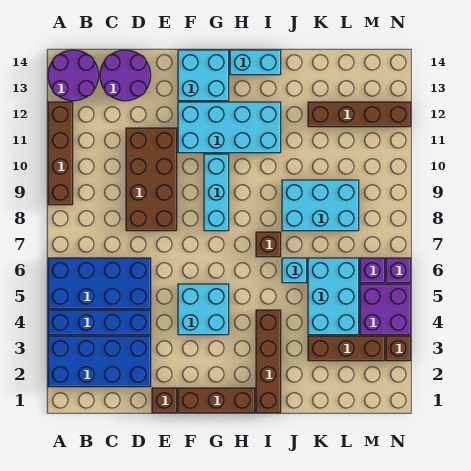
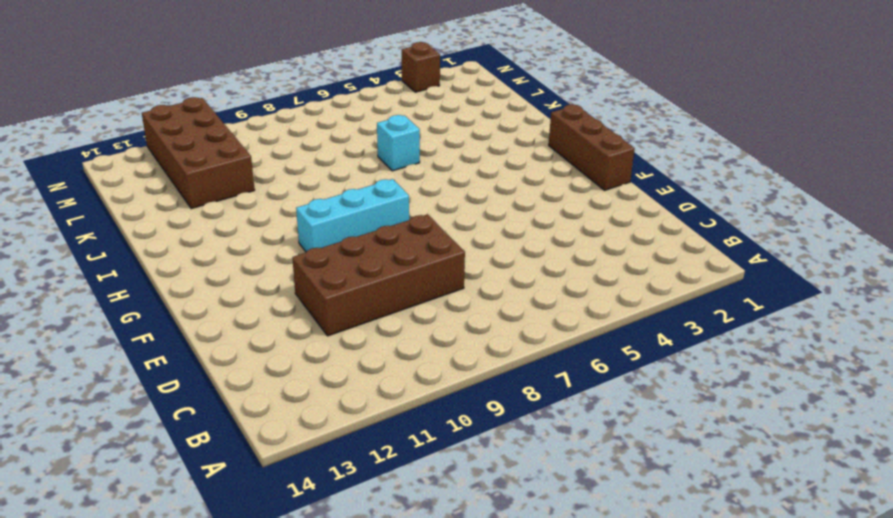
brown brick K11:N12 level 1 -> brown brick K12:N12 level 1
none -> blue brick A2:D3 level 1
none -> blue brick A4:D4 level 1
none -> blue brick A5:D6 level 1

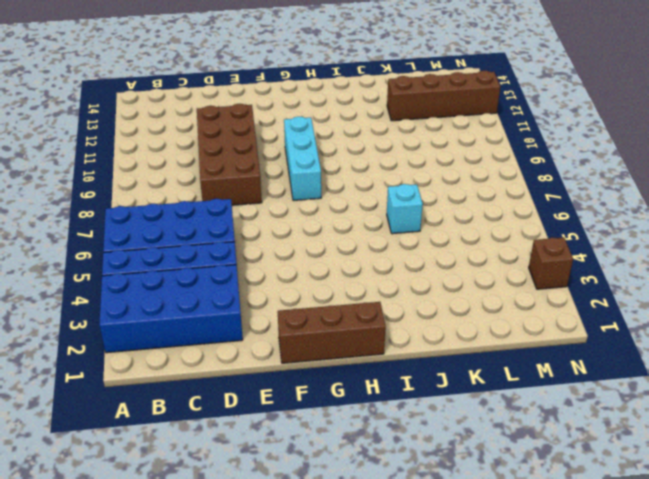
none -> brown brick A9:A12 level 1
none -> purple round brick A13:B14 level 1
none -> purple round brick C13:D14 level 1

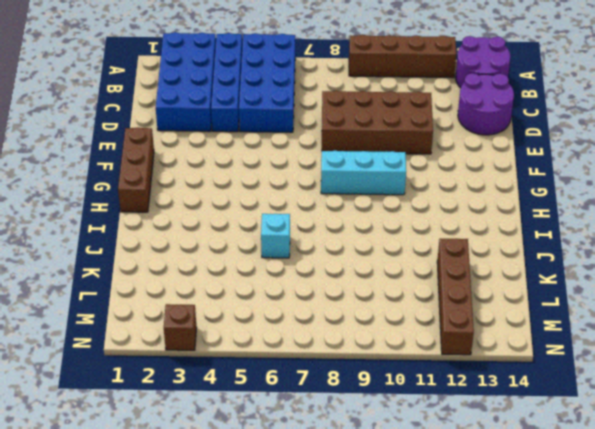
none -> brown brick E1 level 1
none -> cyan brick F4:G5 level 1
none -> cyan brick F11:I12 level 1

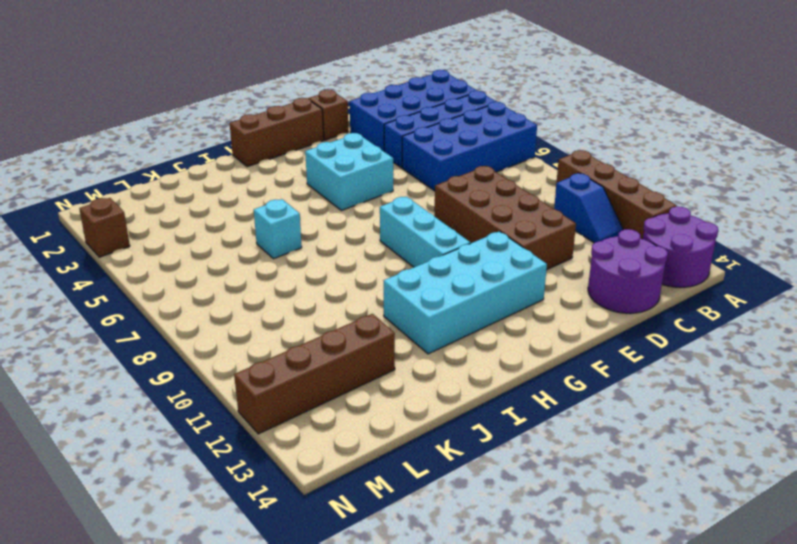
blue slope B10:B11 level 1 top 10 -> none
none -> cyan brick F13:G14 level 1
none -> cyan brick H14:I14 level 1
none -> brown brick I1:I4 level 1

